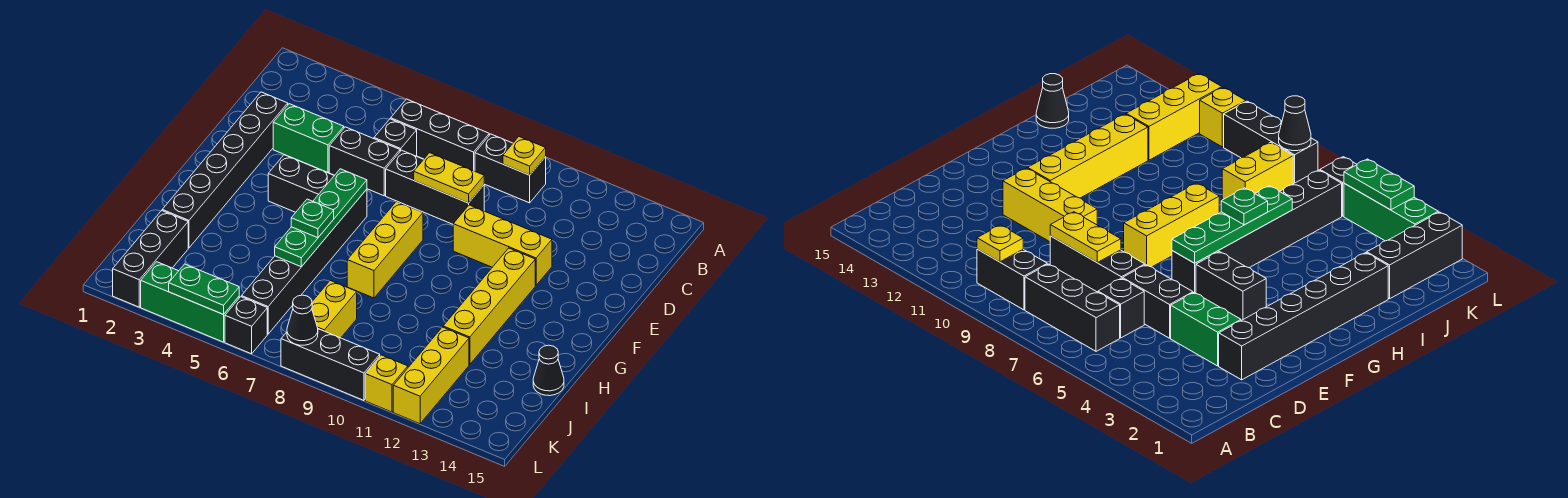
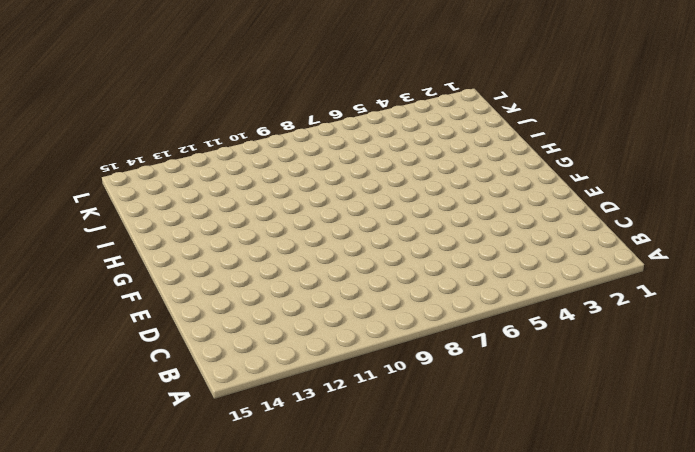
none -> black brick B6:B8 level 1
none -> black brick B9:B10 level 1
none -> black brick C6 level 1

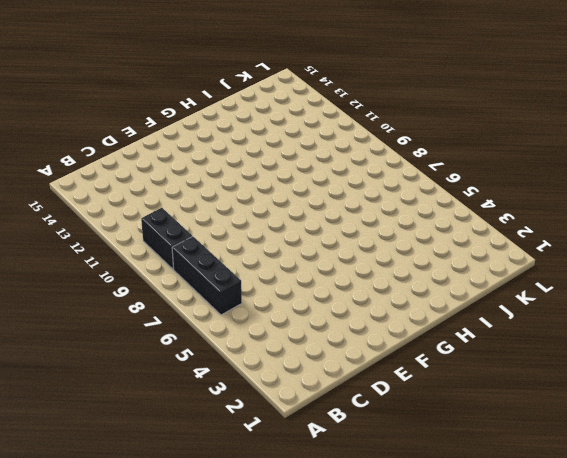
none -> black brick C6 level 1
none -> black brick D2:I2 level 1
none -> green brick D3:D4 level 1

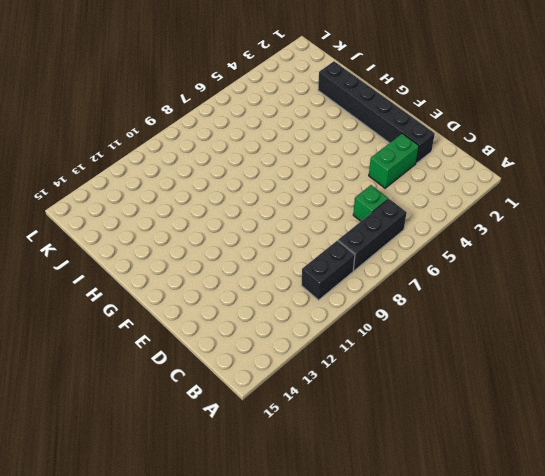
green brick C6 level 1 -> black brick C6 level 1
none -> black brick D5:D6 level 1
none -> black brick D7:D9 level 1
none -> yellow brick E10:E12 level 1

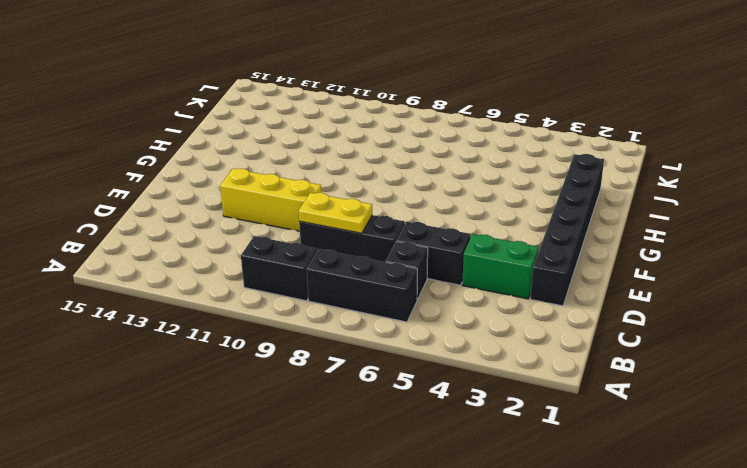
none -> black brick F4:F5 level 1
none -> black brick F6:K6 level 1
none -> yellow brick F8:H8 level 1

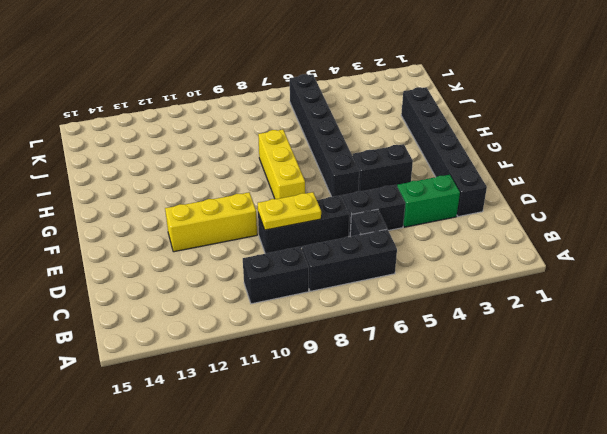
none -> yellow brick F12:I12 level 1
none -> black cone I15 level 1
none -> black brick J2:L2 level 1

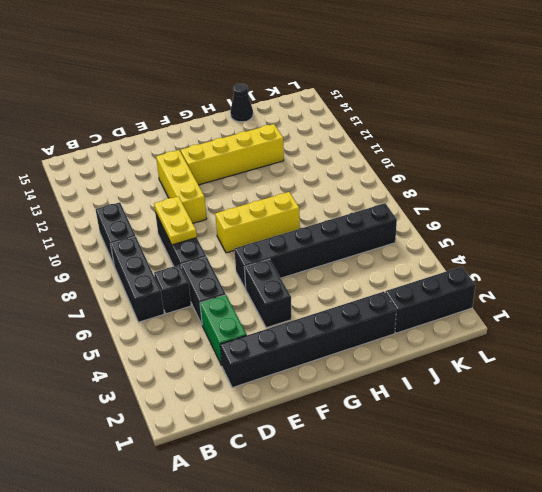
none -> yellow brick J8:K8 level 1
none -> yellow brick J12:L12 level 1
none -> green brick L3:L5 level 1

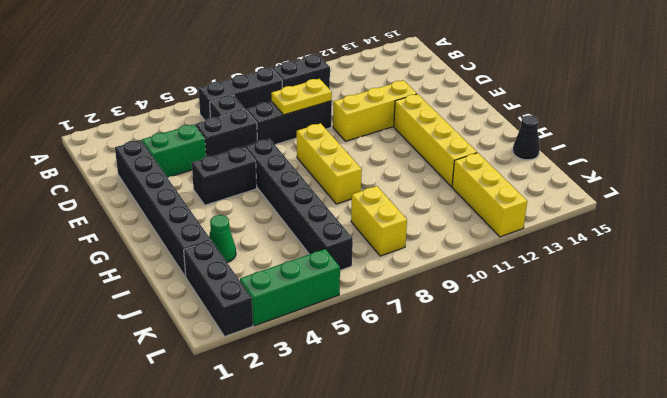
green cone I3 level 1 -> none
none -> black brick L6 level 1
none -> black brick L8:L10 level 1
none -> yellow brick L11 level 1

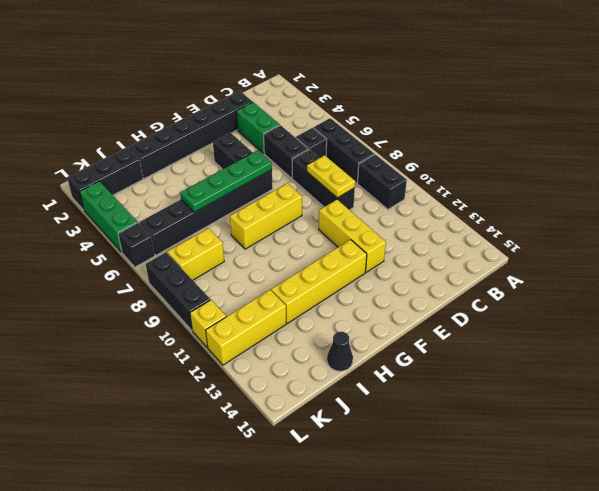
none -> yellow plate B10 level 2
none -> green plate L4:L5 level 2
none -> black cone L8 level 2

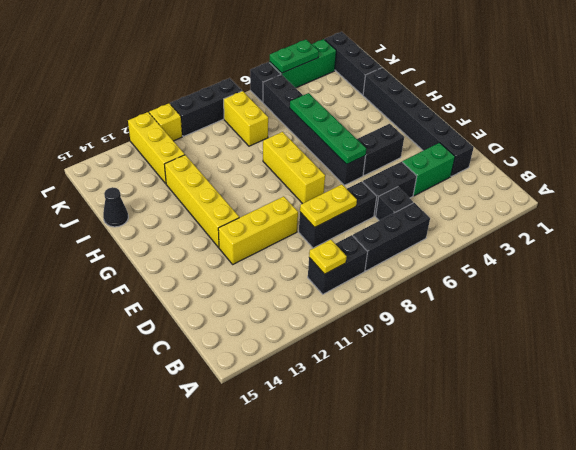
none -> black cone L8 level 2
none -> green plate H6 level 3

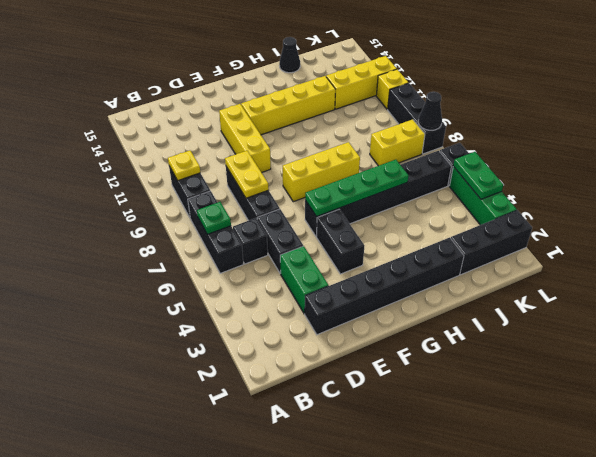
green plate B7 level 2 -> green plate H6 level 3

